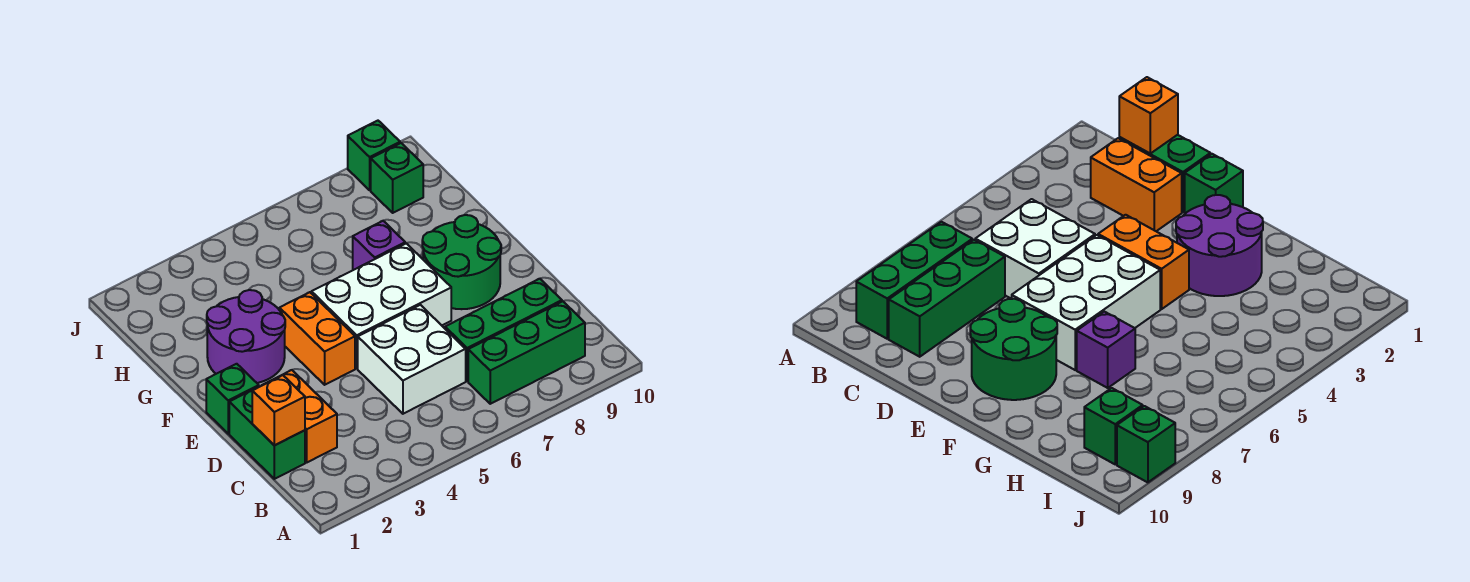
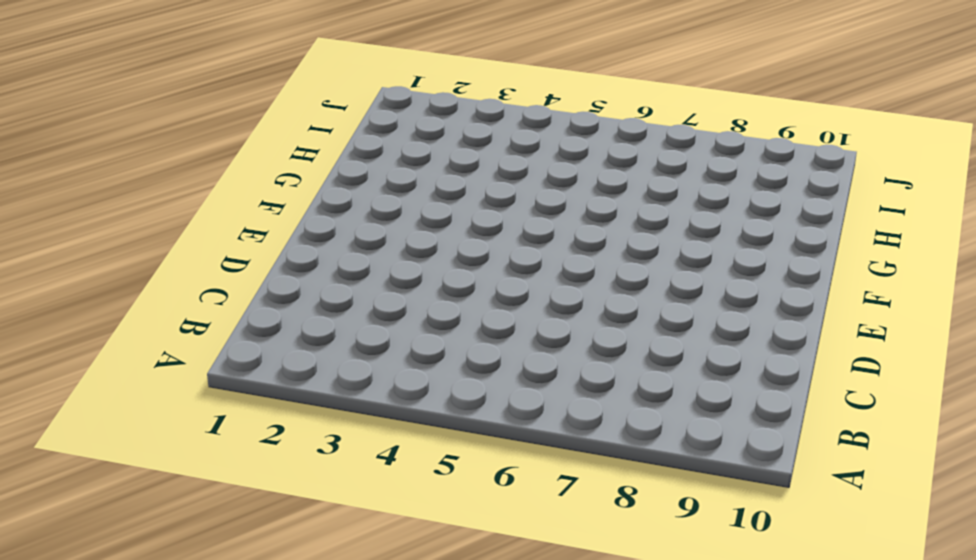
none -> green brick B7:B9 level 1
none -> green brick C1:D1 level 1
none -> orange brick C2:D2 level 1

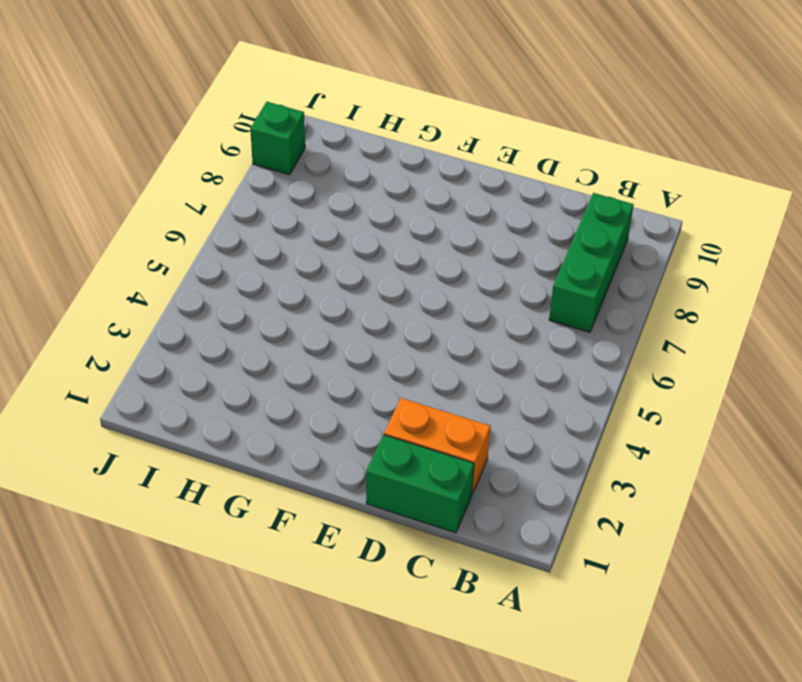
none -> white brick C5:D6 level 1
none -> green brick C7:C9 level 1
none -> green brick E1 level 1

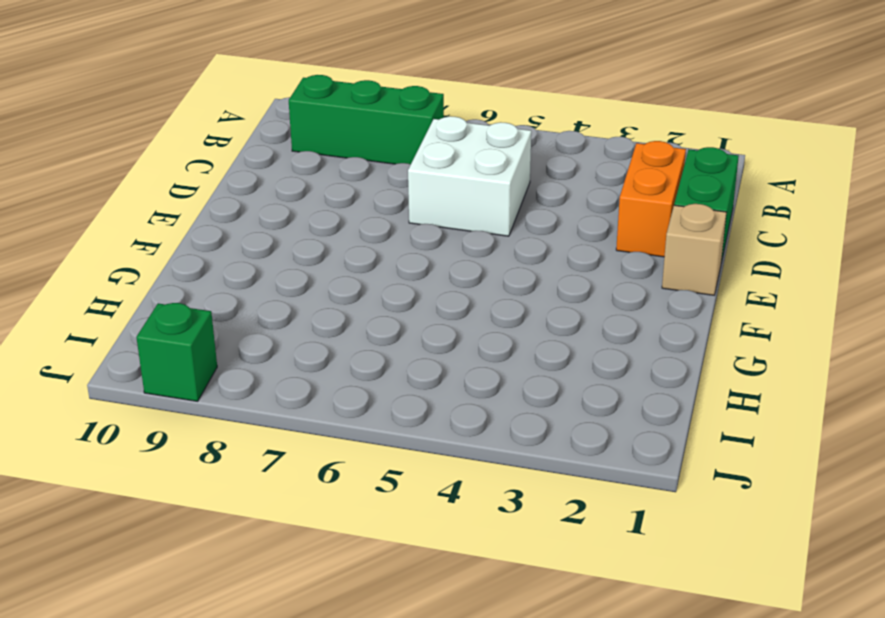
tan brick E1 level 1 -> green brick E1 level 1
none -> green brick C7:C9 level 1
none -> orange brick E4:F4 level 1
none -> white brick E5:F7 level 1

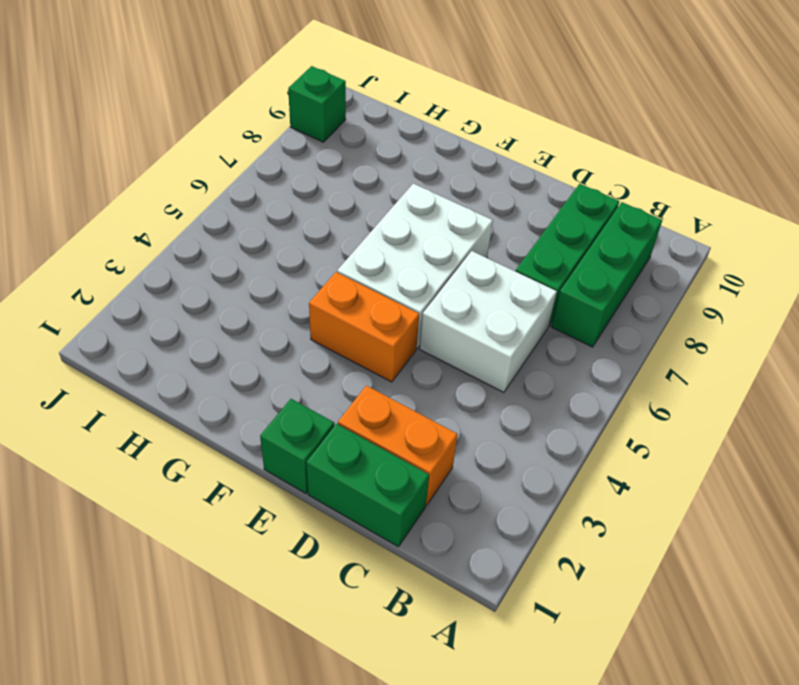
none -> green round brick E8:F9 level 1
none -> purple round brick F2:G3 level 1
none -> purple brick G7 level 1

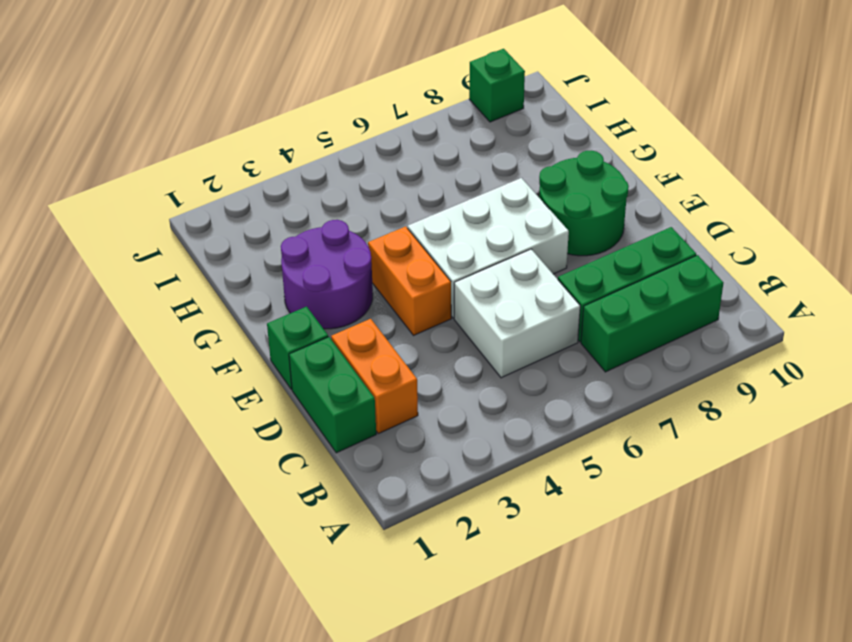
none -> purple brick G7 level 1
none -> green brick I9 level 1
none -> orange brick C1 level 2

